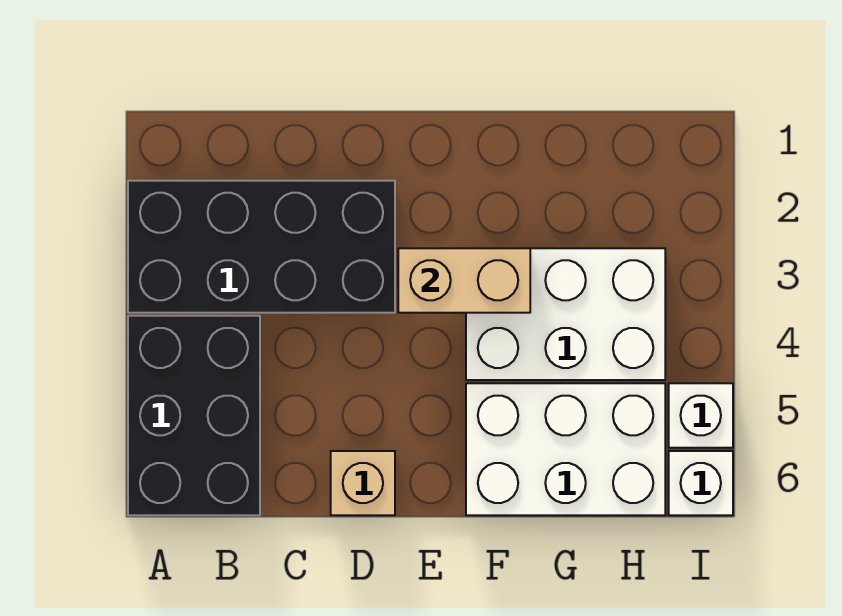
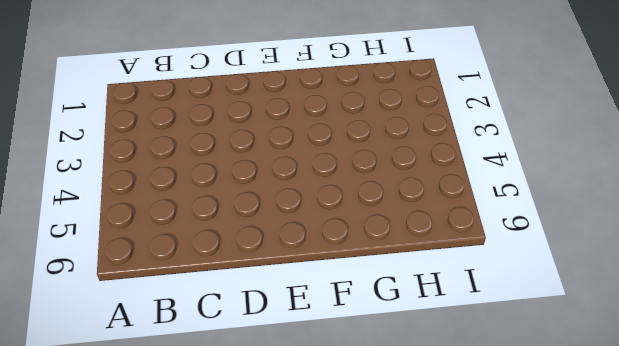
none -> black brick A2:D3 level 1
none -> black brick A4:B6 level 1

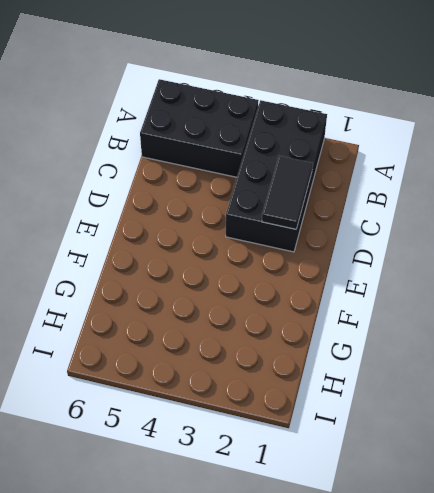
black tile C2:D2 level 2 -> none
none -> tan brick D6 level 1
none -> white brick F3:H4 level 1

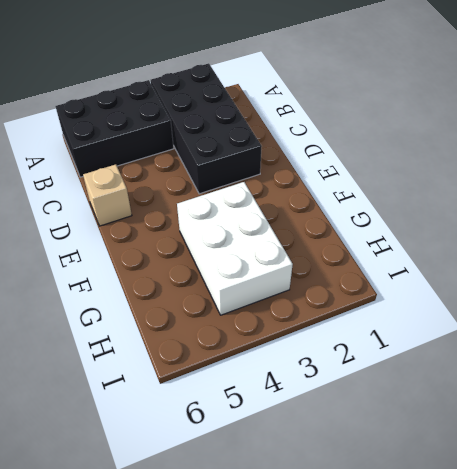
none -> white brick F5:H6 level 1
none -> white brick I5 level 1

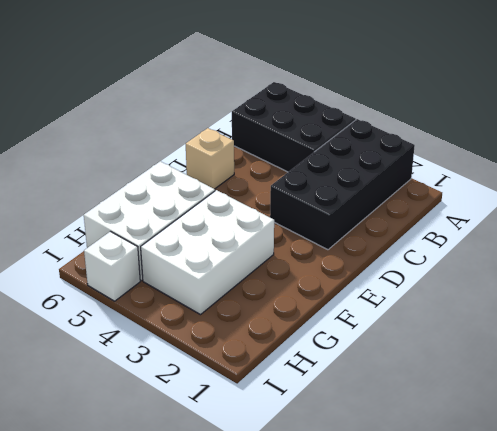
none -> white brick I6 level 1
none -> tan brick E3:F3 level 2

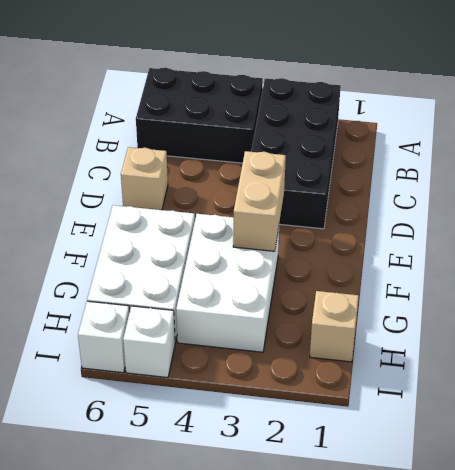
tan brick H1 level 1 -> none

